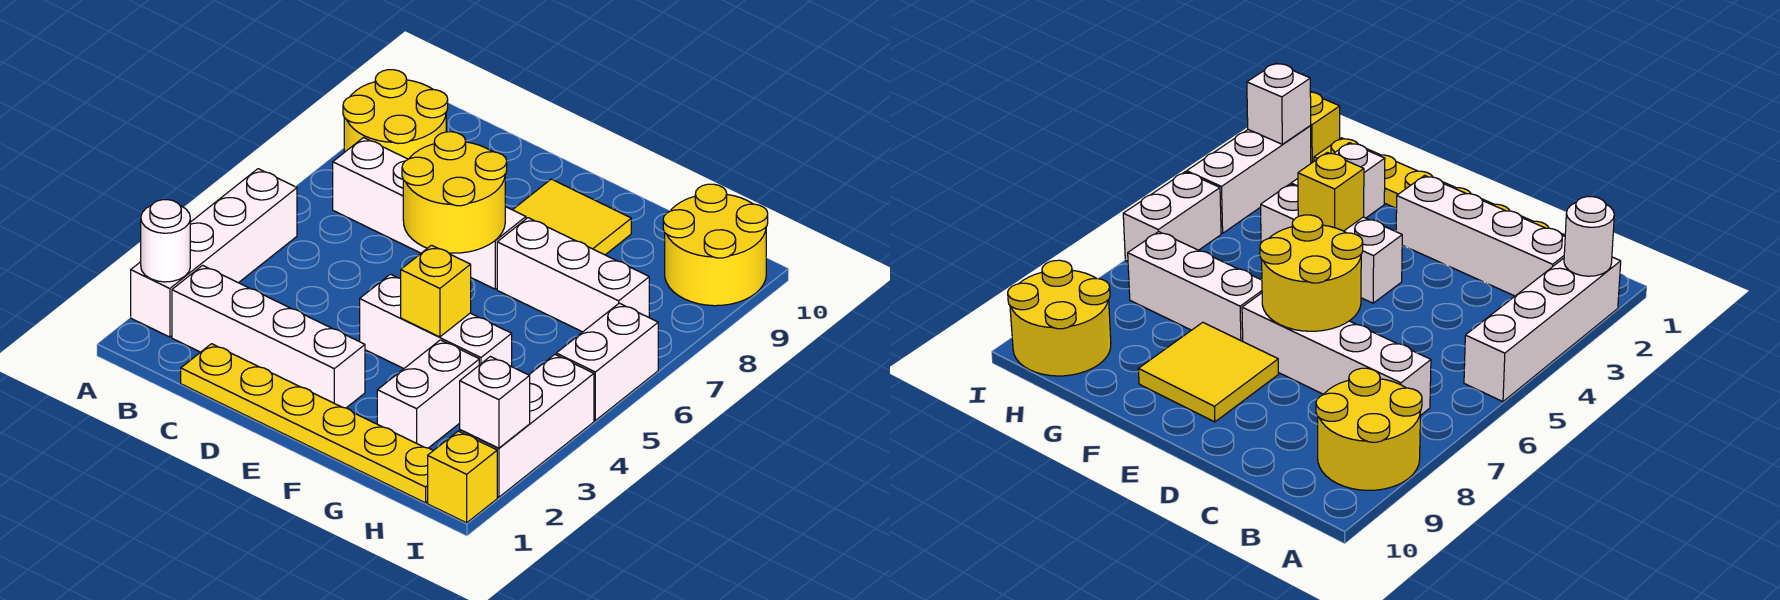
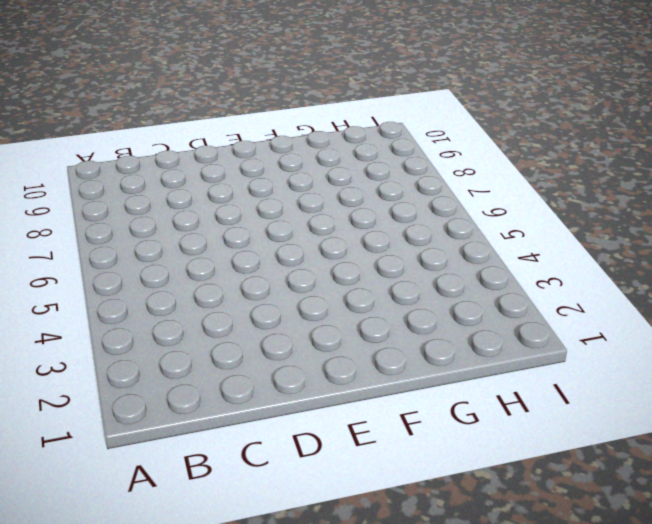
none -> white brick A2:A5 level 1
none -> yellow round brick A8:B9 level 1
none -> white brick B2:E2 level 1

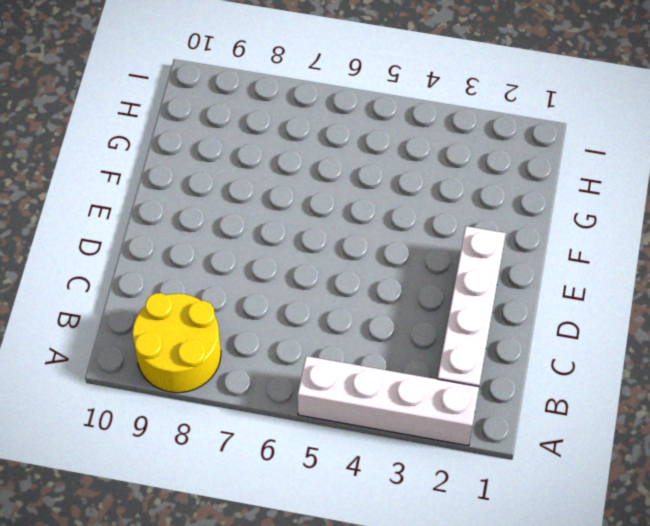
none -> white brick B7:E7 level 1
none -> yellow plate C1:H1 level 1
none -> white brick E4:G4 level 1

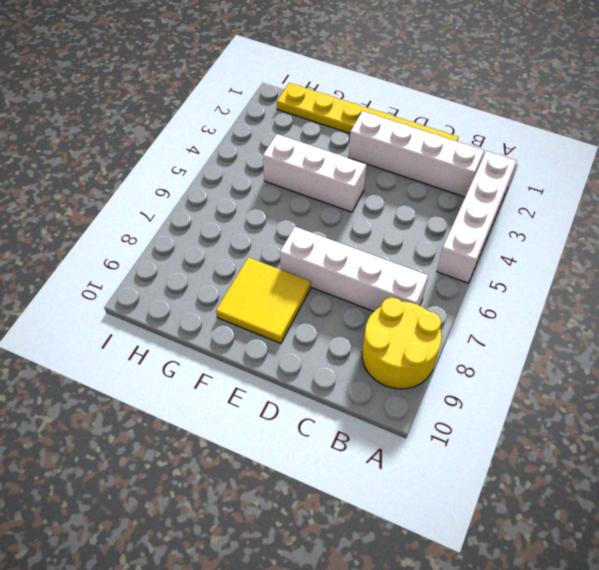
none -> white brick F7:H7 level 1
none -> white brick G2:G3 level 1
none -> yellow round brick H9:I10 level 1

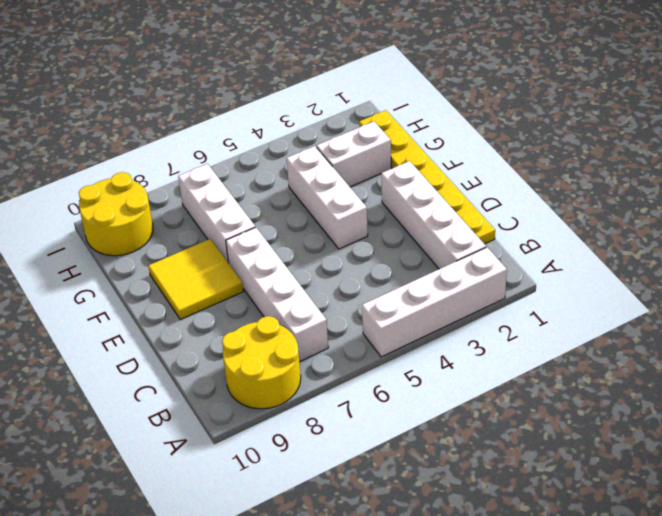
none -> yellow brick I1 level 1
none -> white brick I2:I4 level 1
none -> white brick I5:I6 level 1

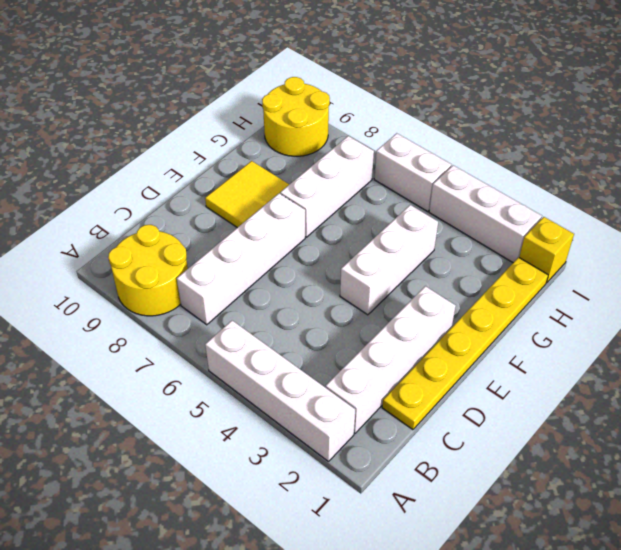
none -> white brick G2:G3 level 1
none -> white round brick A2 level 2
none -> yellow round brick D6:E7 level 2

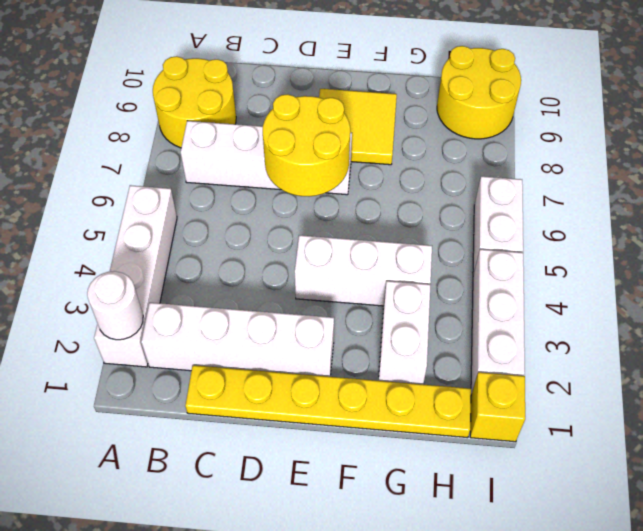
none -> white brick F7:H7 level 1
none -> yellow brick F4 level 2
none -> white brick I2 level 2

